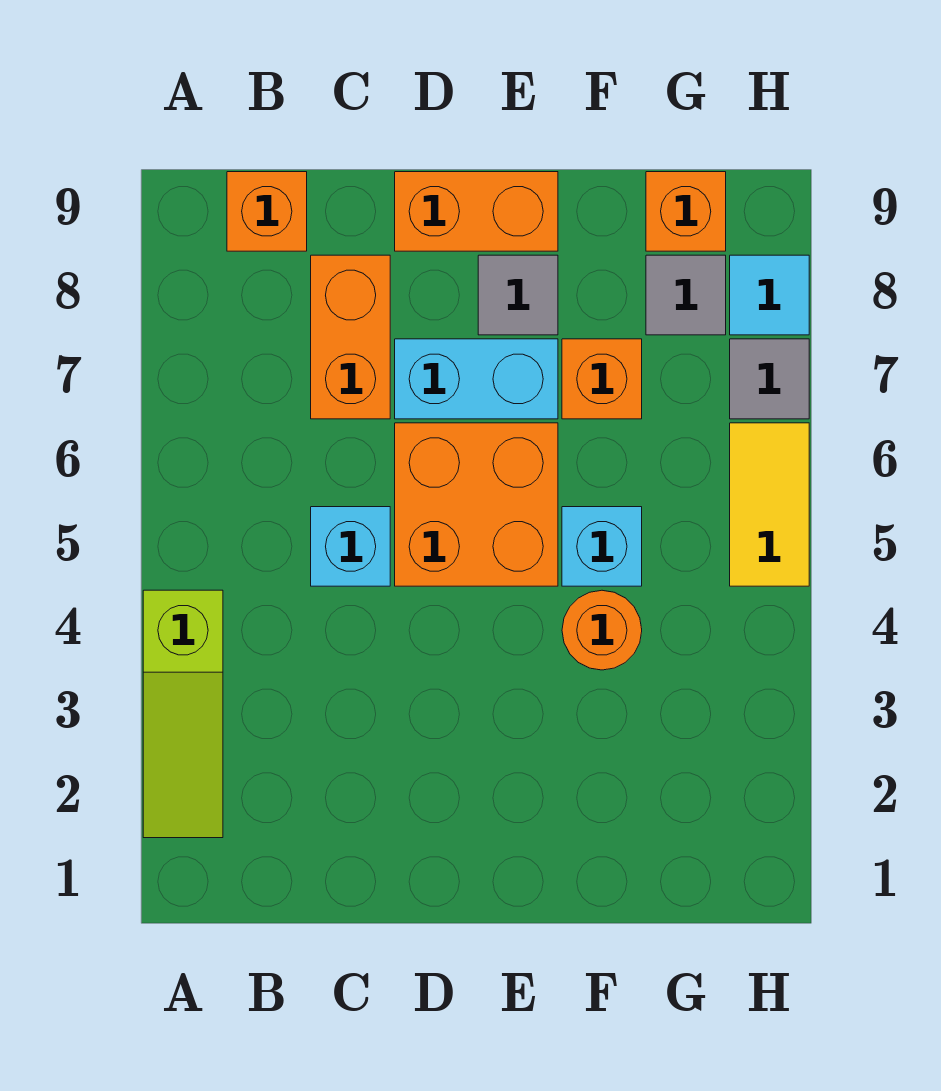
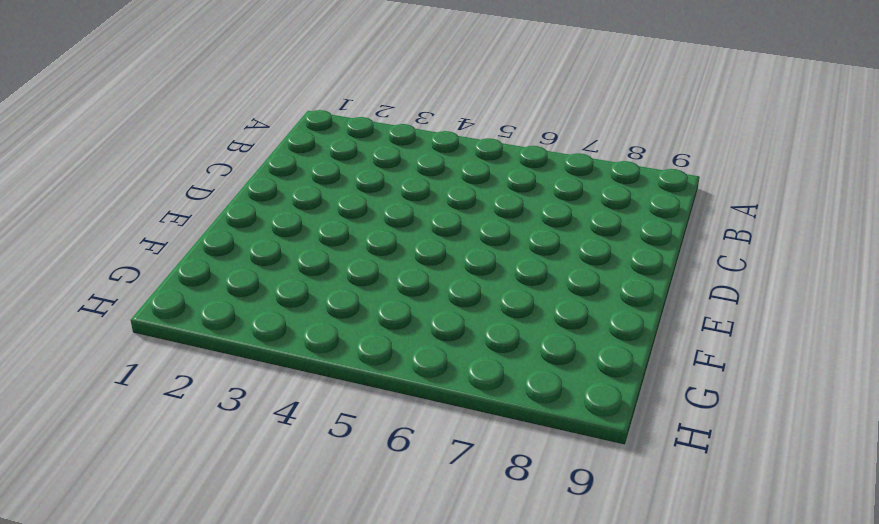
none -> lime slope A2:A4 level 1 top 4
none -> orange brick B9 level 1
none -> cyan brick C5 level 1

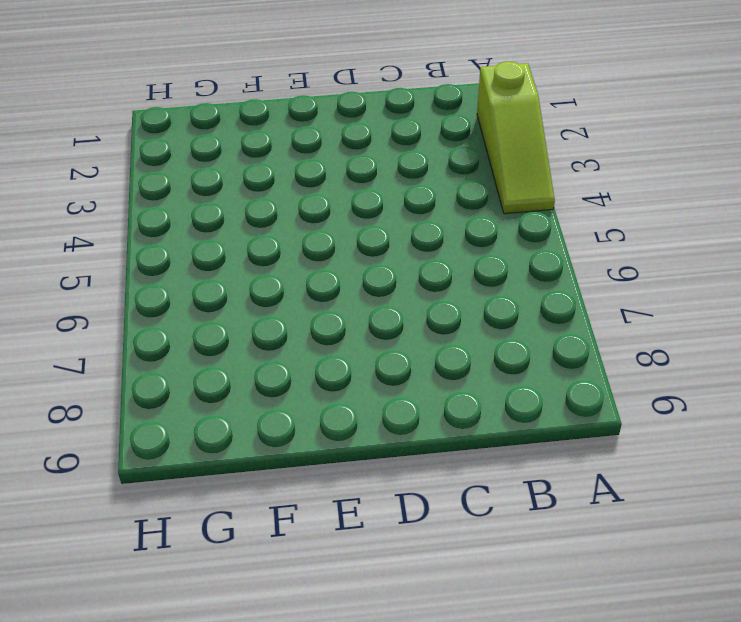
lime slope A2:A4 level 1 top 2 -> lime slope A2:A4 level 1 top 4
none -> orange brick B9 level 1
none -> cyan brick C5 level 1
none -> orange brick C7:C8 level 1

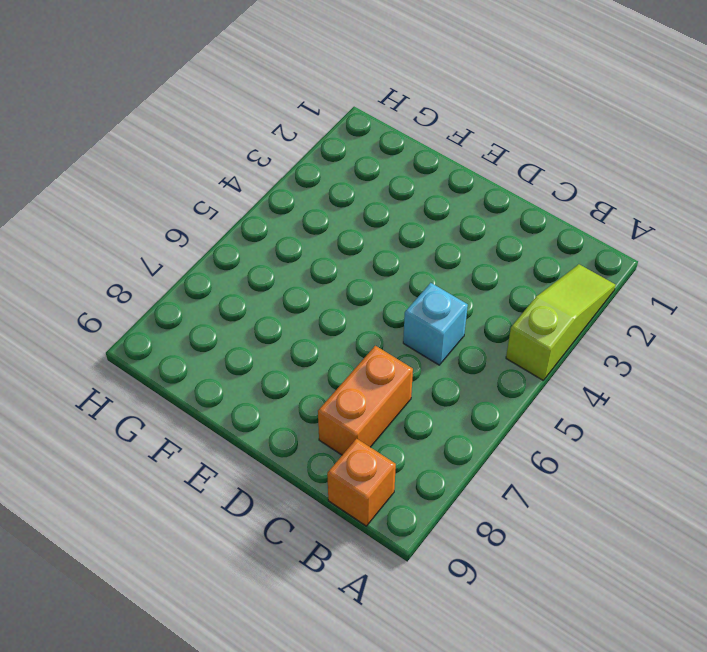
none -> orange brick D5:E6 level 1
none -> cyan brick D7:E7 level 1
none -> orange brick D9:E9 level 1

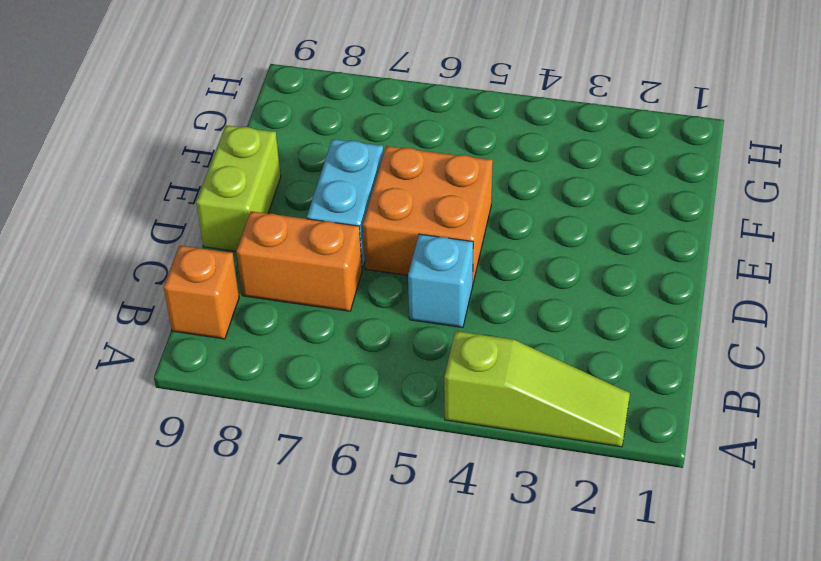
lime brick D9:E9 level 1 -> orange brick D9:E9 level 1
none -> grey tile E8 level 1
none -> orange round brick F4 level 1
none -> cyan brick F5 level 1

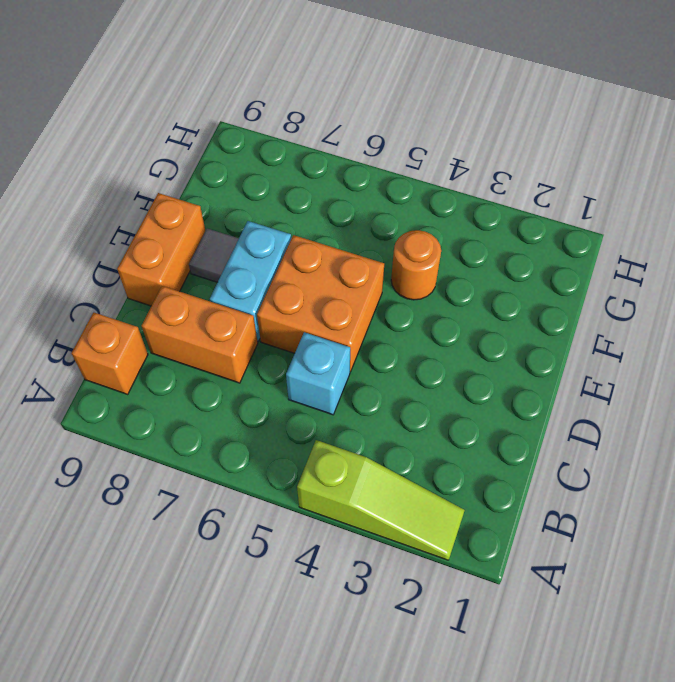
none -> cyan brick F5 level 1
none -> orange brick F7 level 1
none -> grey tile G8 level 1

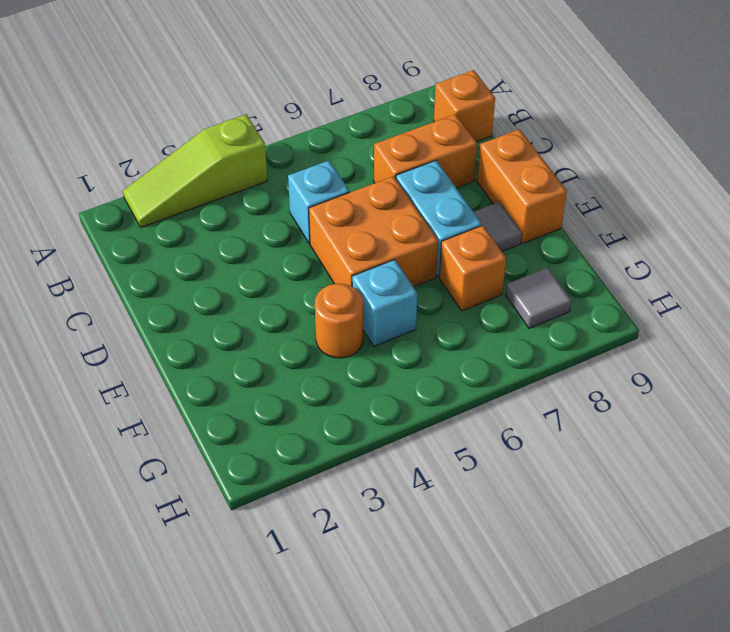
none -> orange brick G9 level 1
none -> yellow tile H5:H6 level 1
none -> grey tile H7 level 1

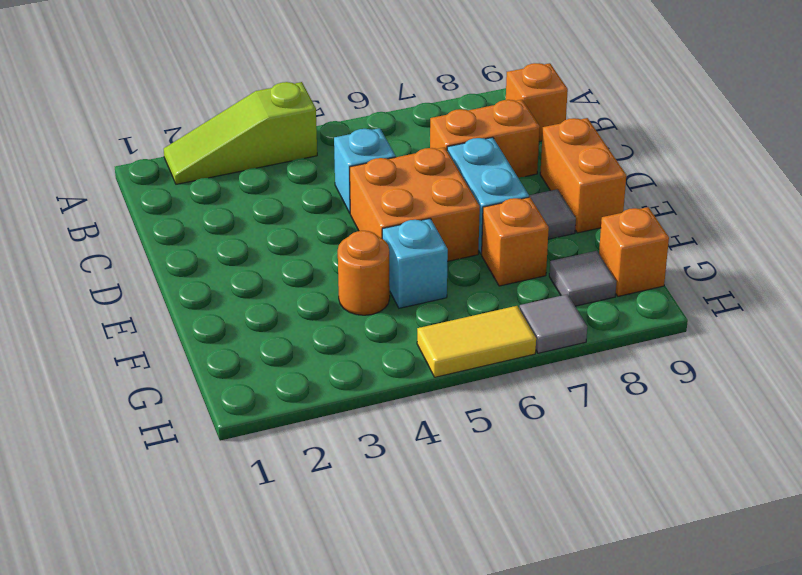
none -> cyan tile H8 level 1

